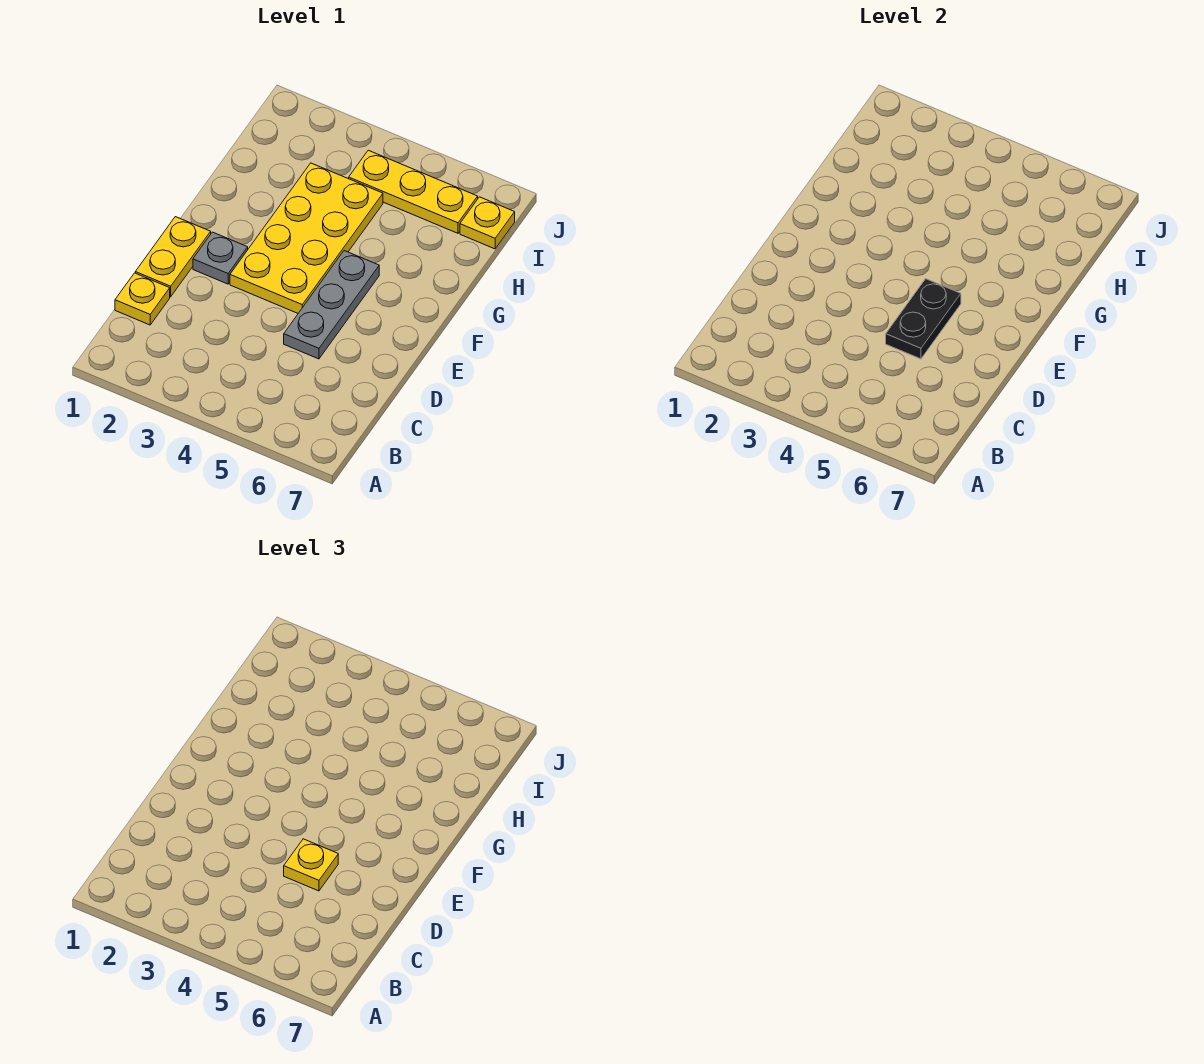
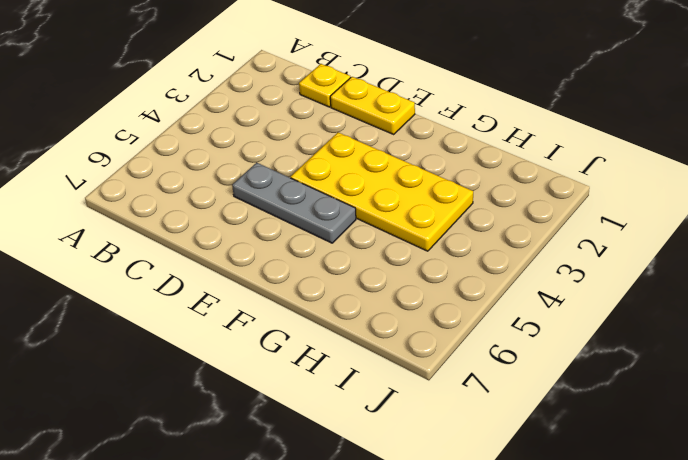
none -> grey plate E2 level 1
none -> yellow plate I4:I6 level 1

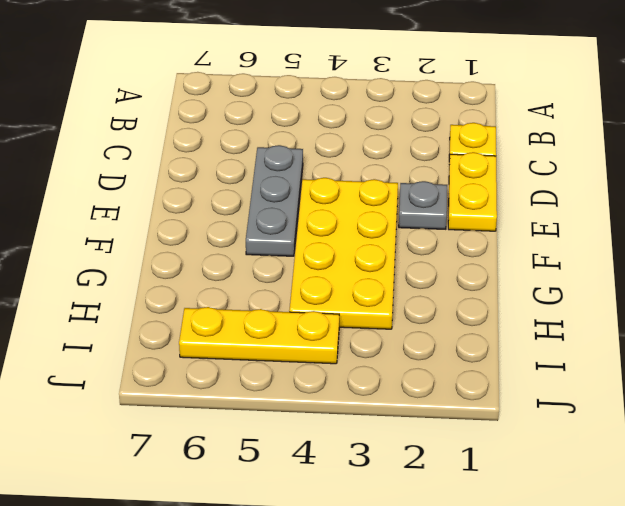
none -> yellow plate I7 level 1
none -> black plate D5:E5 level 2

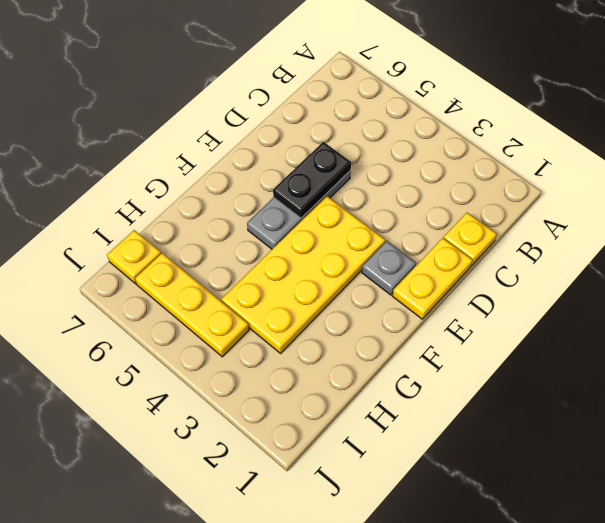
none -> yellow plate D5 level 3

